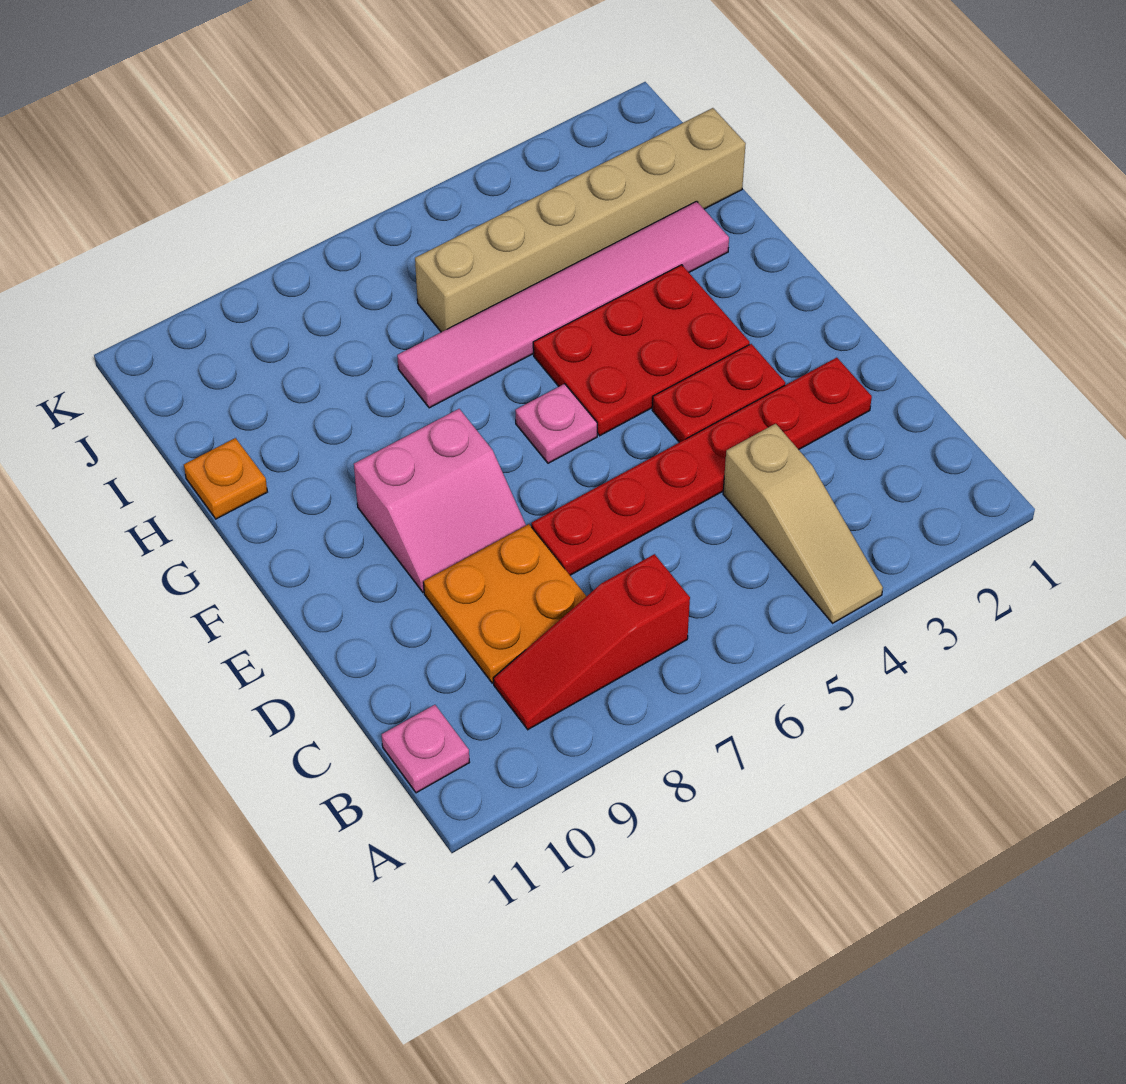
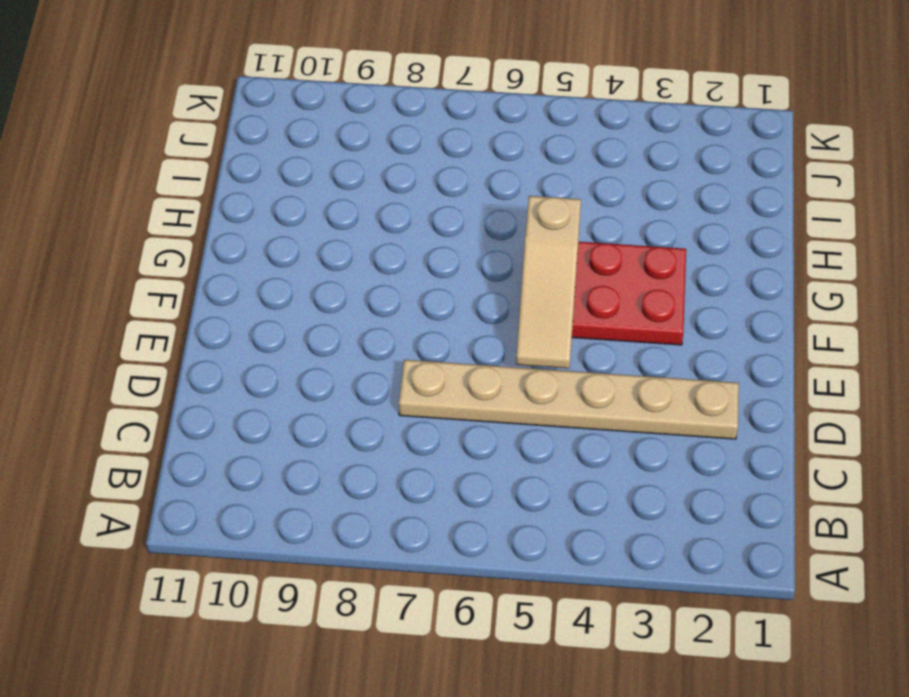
tan plate D2:D7 level 1 -> red plate D2:D7 level 1
tan slope E5:G5 level 2 top G -> tan slope A4:C4 level 1 top C
none -> red slope B7:B9 level 1 top 7
none -> pink plate B11 level 1
none -> orange plate C8:D9 level 1

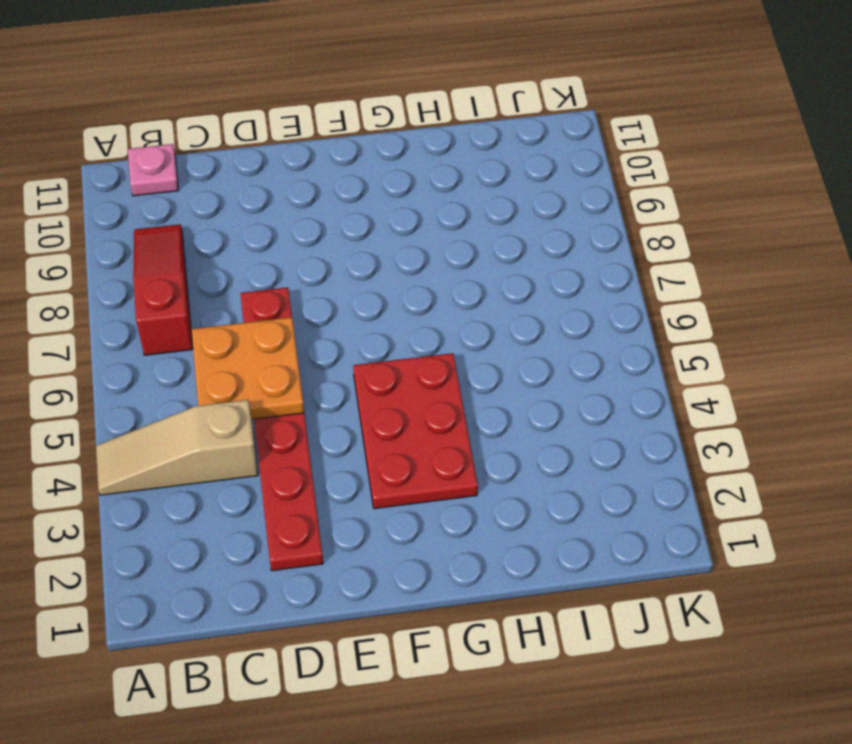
orange plate C5:D6 level 2 -> orange plate C8:D9 level 1
none -> red plate E3:E4 level 1
none -> pink slope E8:F9 level 1 top F
none -> pink plate F6 level 1

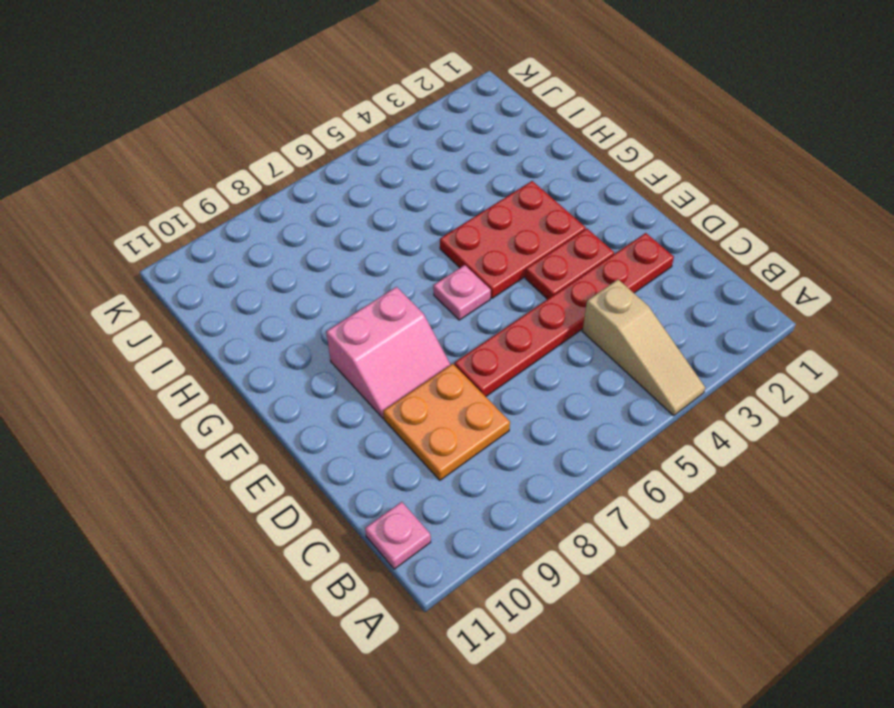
none -> red slope B7:B9 level 1 top 7
none -> pink tile H2:H7 level 1
none -> orange plate H11 level 1

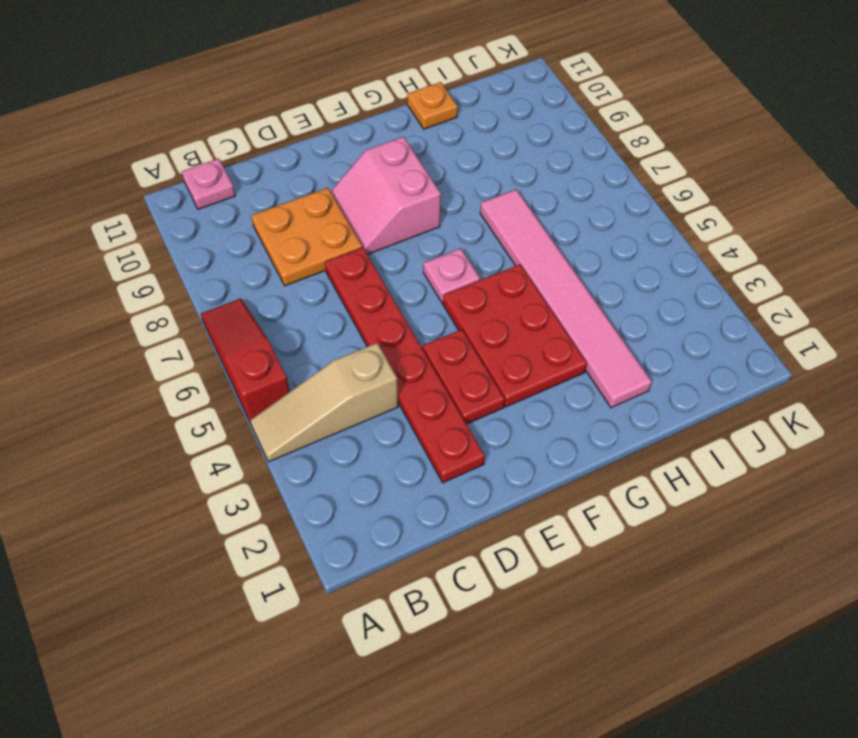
red slope A5:A7 level 1 top 5 -> red slope B7:B9 level 1 top 7
none -> tan brick I1:I6 level 1

